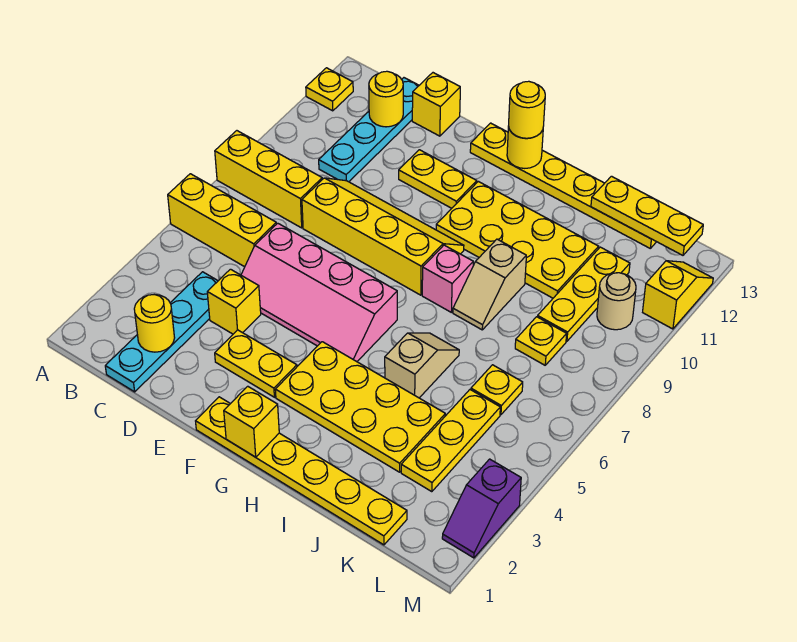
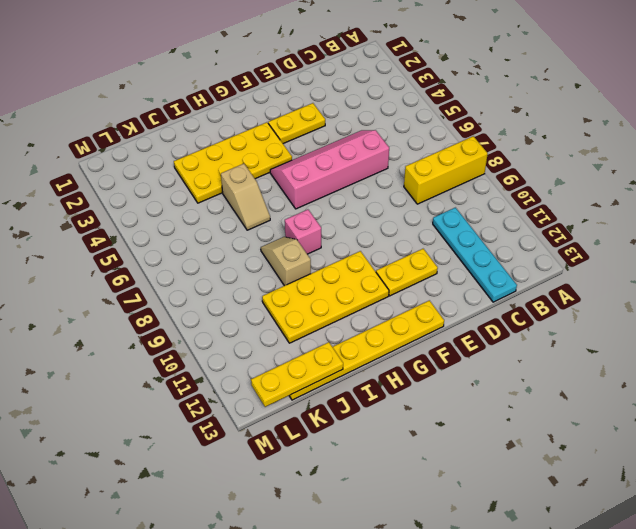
none -> yellow brick A6:C6 level 1
none -> yellow plate A12 level 1
none -> cyan plate C1:C4 level 1
none -> yellow brick D4 level 1

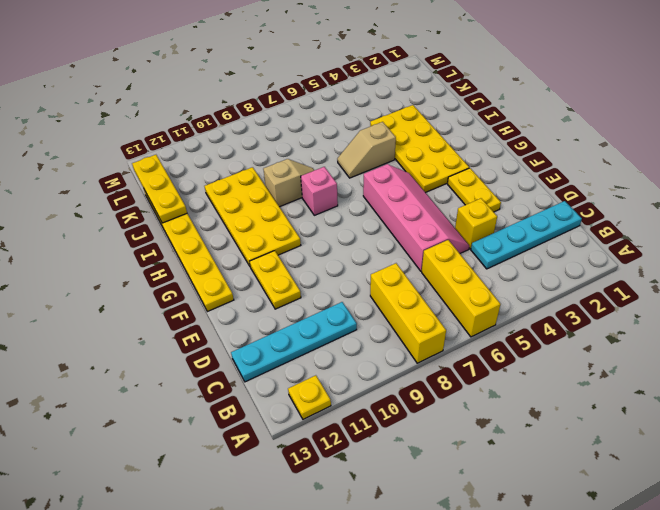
none -> yellow slope D8:G9 level 1 top 8
none -> yellow brick D13 level 1
none -> yellow plate F1:K1 level 1
none -> yellow plate K3:K5 level 1

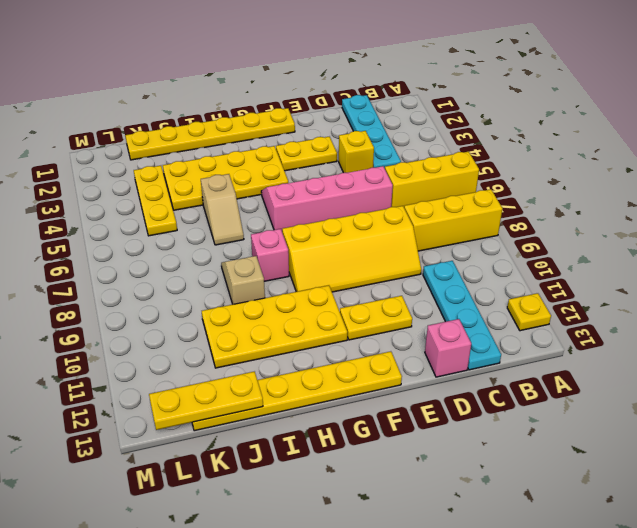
pink brick D13 level 1 -> yellow brick D13 level 1
none -> yellow plate K6 level 1
none -> yellow plate K8 level 1
none -> yellow plate K9:K11 level 1
none -> tan round brick L10 level 1

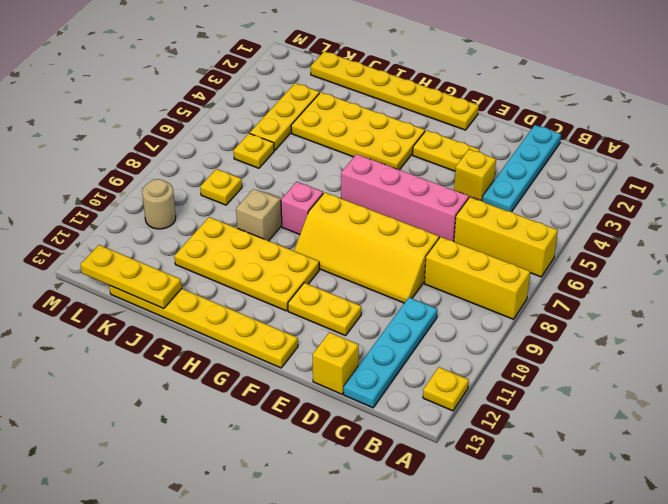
none -> tan slope I5:I6 level 1 top 5
none -> yellow plate K9:K11 level 1
none -> purple slope M2:M3 level 1 top 3
none -> yellow slope M11:M12 level 1 top 11

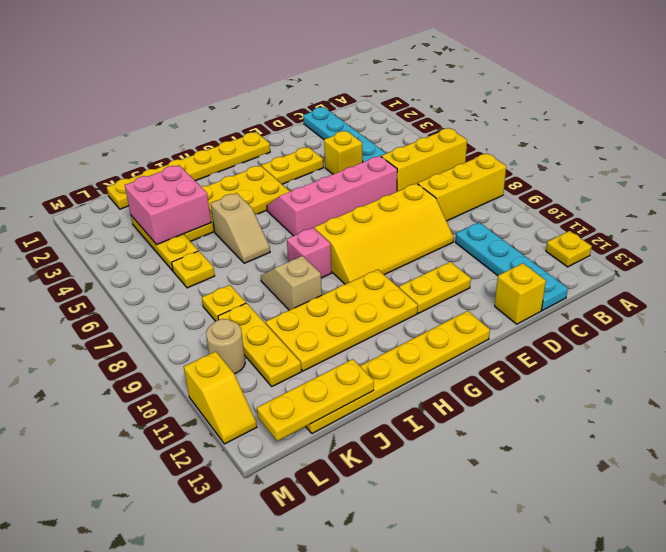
pink brick J3:K4 level 2 -> none
none -> purple slope M2:M3 level 1 top 3
none -> yellow round brick C2 level 2
none -> yellow round brick C12 level 2
none -> yellow brick G1 level 2

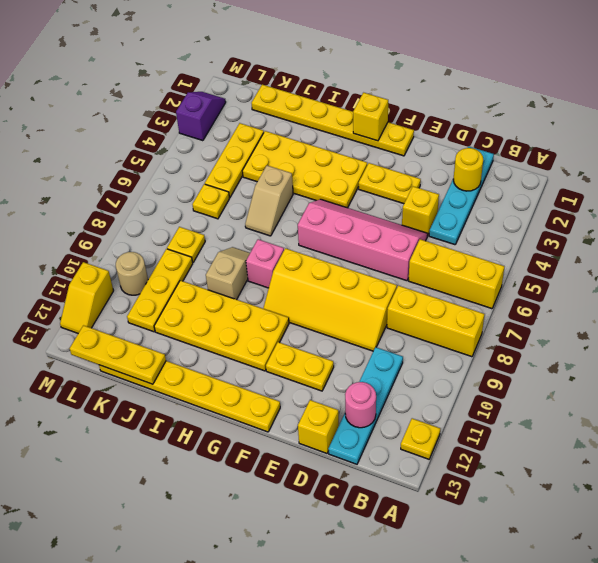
pink round brick C12 level 2 -> yellow round brick C12 level 2
none -> yellow round brick G13 level 2
none -> yellow round brick G13 level 3

